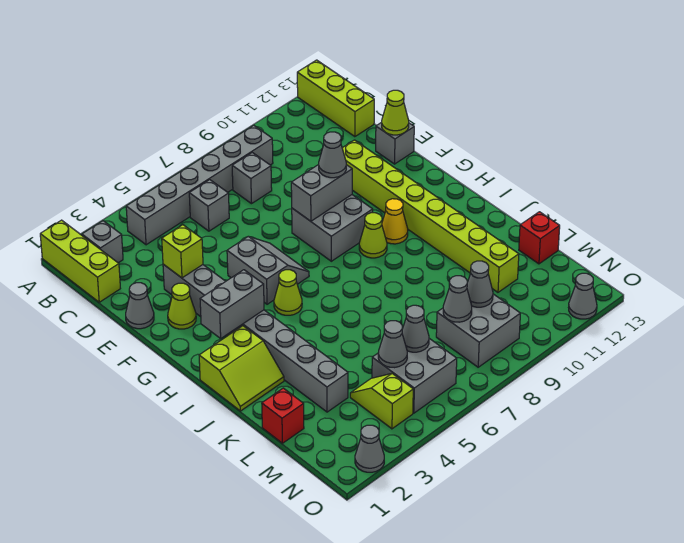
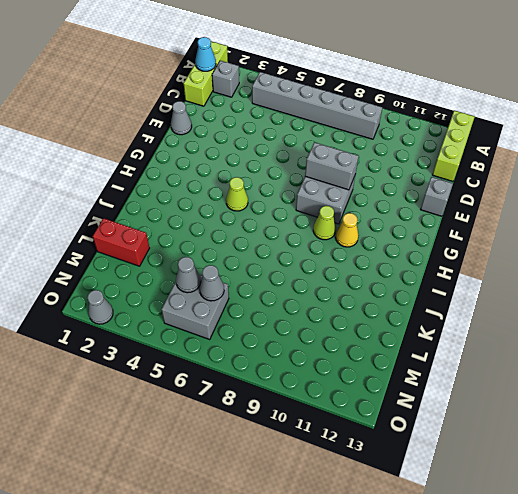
cyan cone B1 level 2 -> none
red brick L1:L2 level 1 -> red brick L1 level 1
none -> grey brick C6 level 1
none -> grey brick C8 level 1
none -> grey brick E3:L3 level 1
none -> lime brick E11:L11 level 1

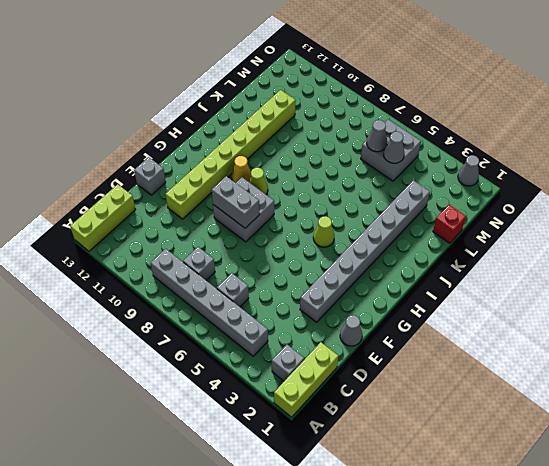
none -> lime cone F2 level 1
none -> grey slope F5:G6 level 1 top 5
none -> lime slope I1:J2 level 1 top I
none -> red brick L13 level 1

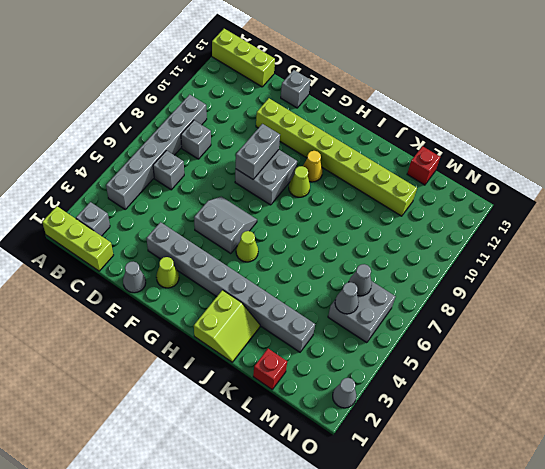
none -> lime slope M4:N4 level 1 top N
none -> grey brick M8:N9 level 1
none -> grey cone O12 level 1
none -> lime brick E3 level 2

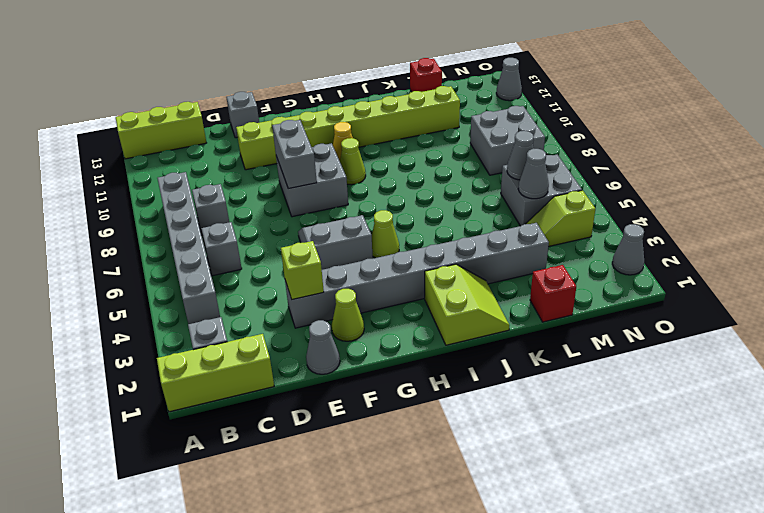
none -> lime cone E13 level 2
none -> grey brick H2:H3 level 2
none -> grey cone M8 level 2
none -> grey cone M9 level 2

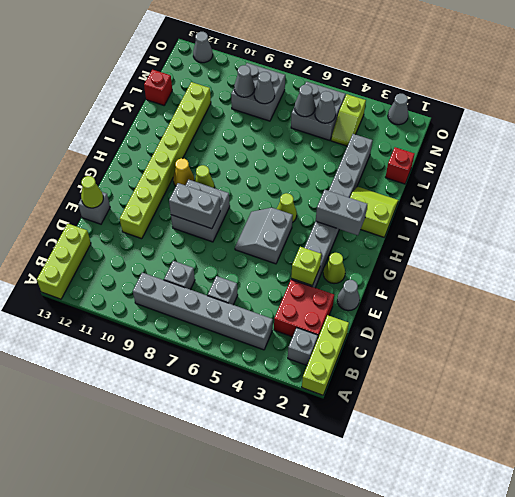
red brick C2:D3 level 1 -> none
none -> grey cone F9 level 3

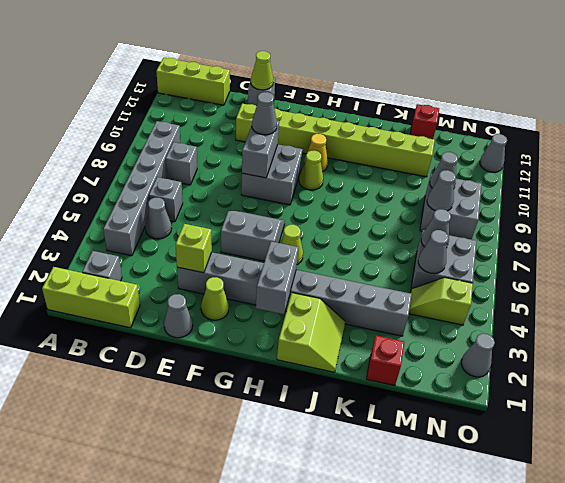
grey cone C5 level 1 -> none

